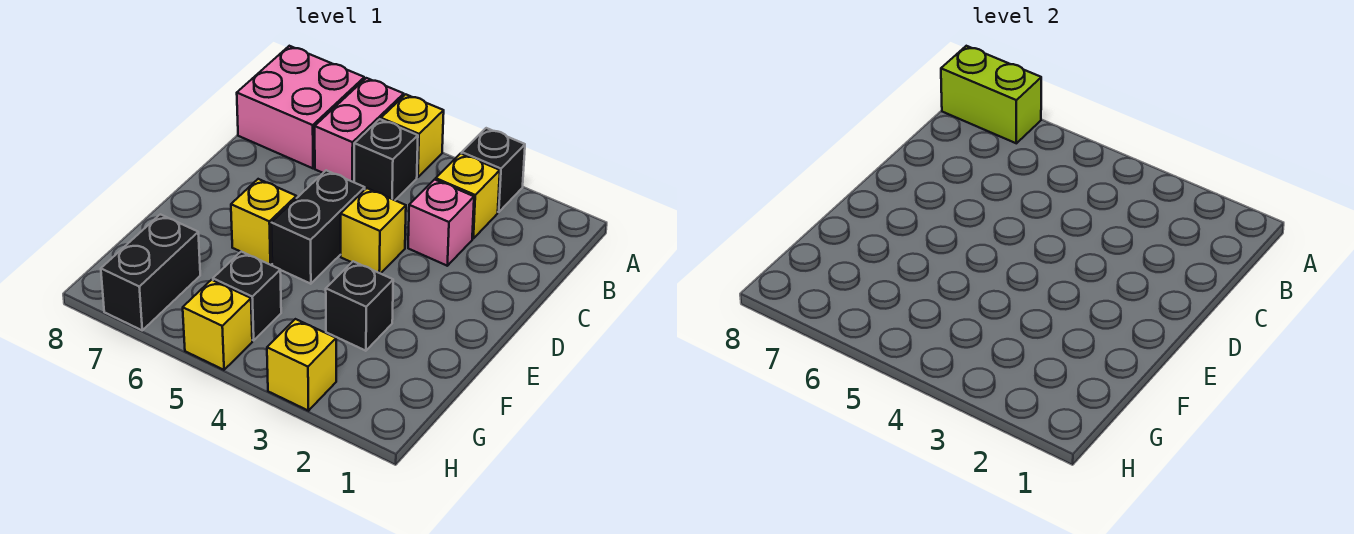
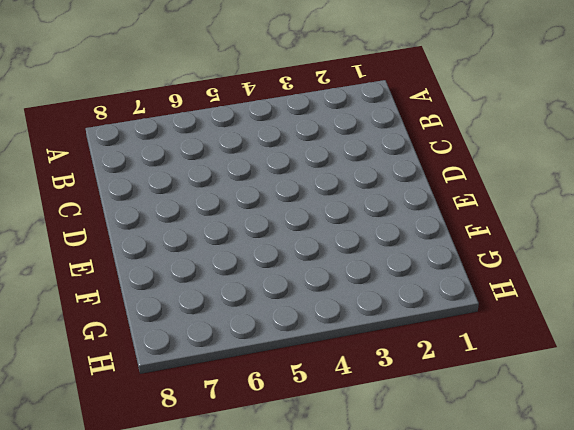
none -> black brick A3 level 1
none -> yellow brick A5 level 1
none -> pink brick A6:B6 level 1

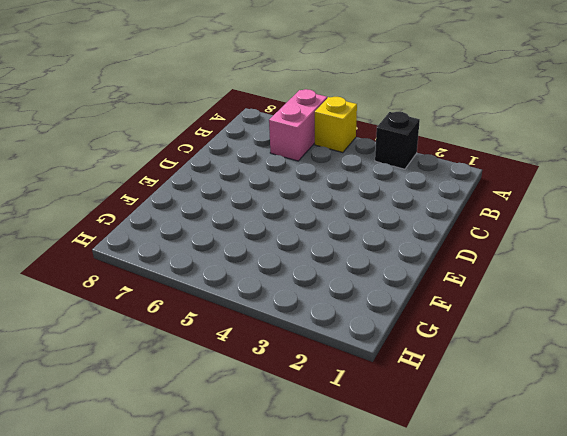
none -> pink brick A7:B8 level 1
none -> yellow brick B3 level 1
none -> black brick B5 level 1

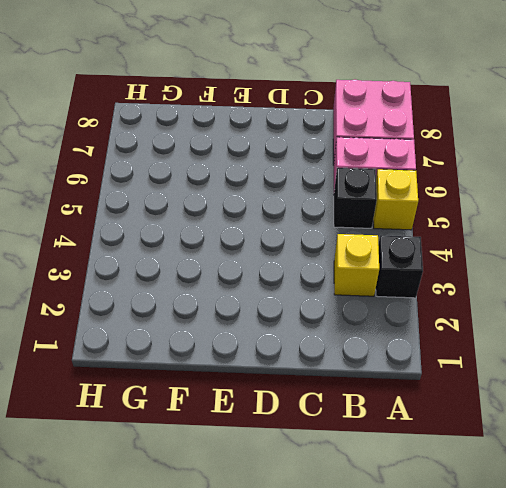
none -> pink brick C3 level 1
none -> yellow brick D4 level 1
none -> black brick D5:E5 level 1

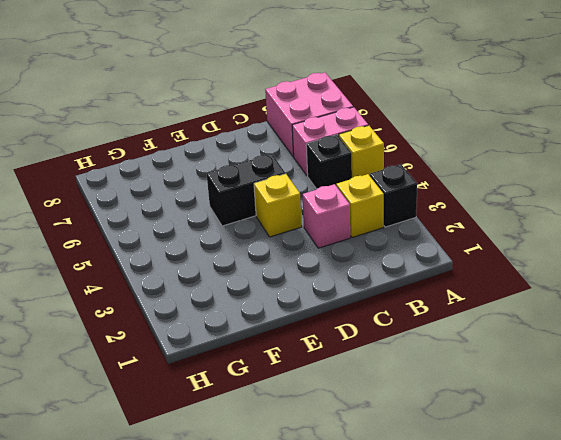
none -> yellow brick E6 level 1
none -> black brick F3 level 1
none -> black brick G5 level 1

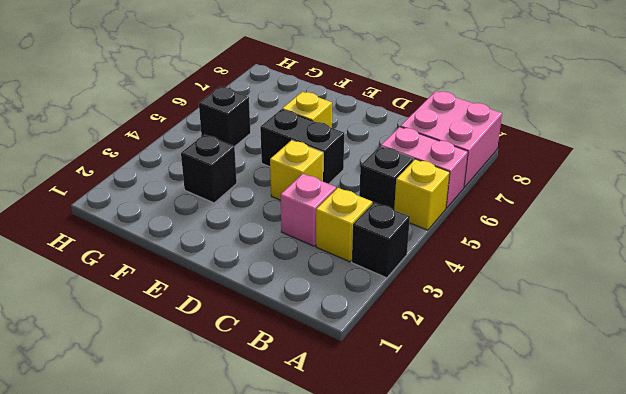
none -> black brick G7:H7 level 1
none -> yellow brick H3 level 1
none -> yellow brick H5 level 1

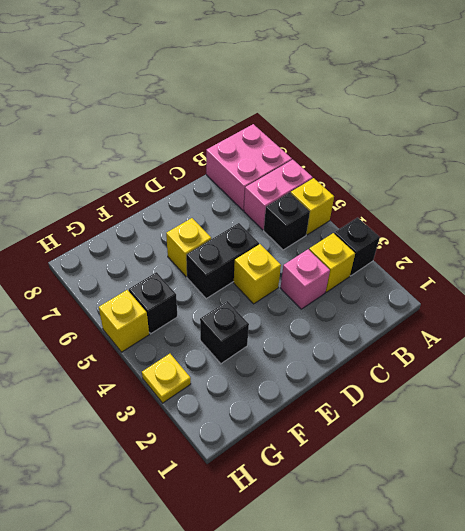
yellow plate H3 level 1 -> yellow brick H3 level 1
none -> black brick G7:H7 level 1
none -> lime brick A7:A8 level 2

